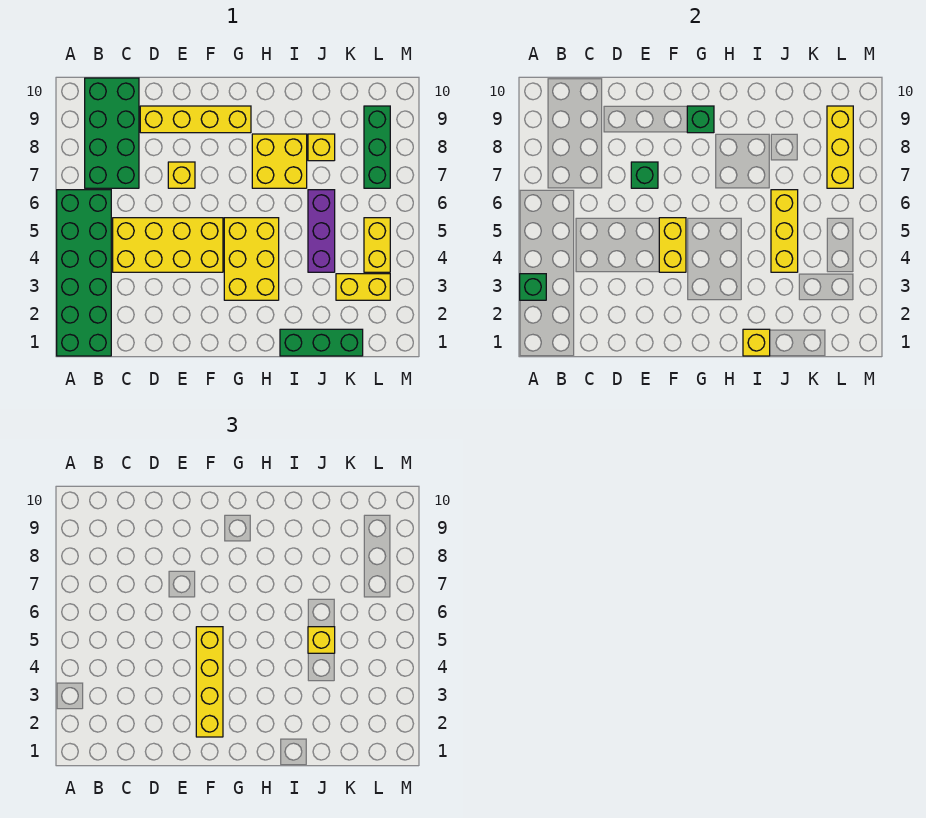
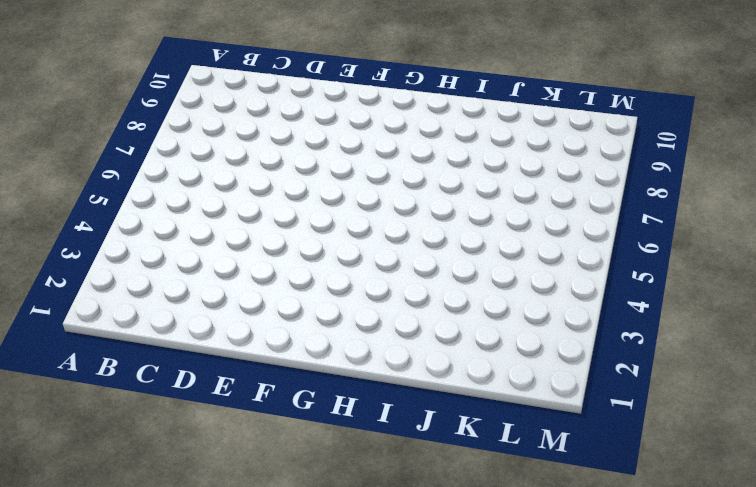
none -> green brick A1:B6 level 1
none -> green brick B7:C10 level 1
none -> yellow brick C4:F5 level 1

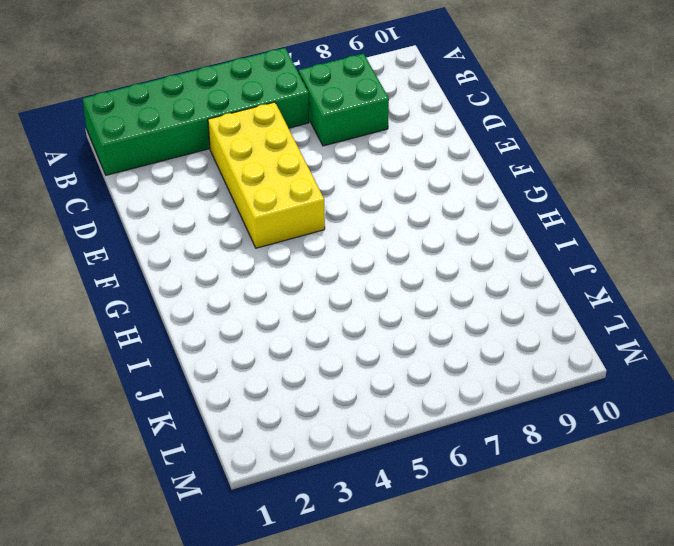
green brick B7:C8 level 1 -> green brick B7:C10 level 1
none -> yellow brick D9:G9 level 1
none -> yellow brick E7 level 1
none -> yellow brick G3:H5 level 1

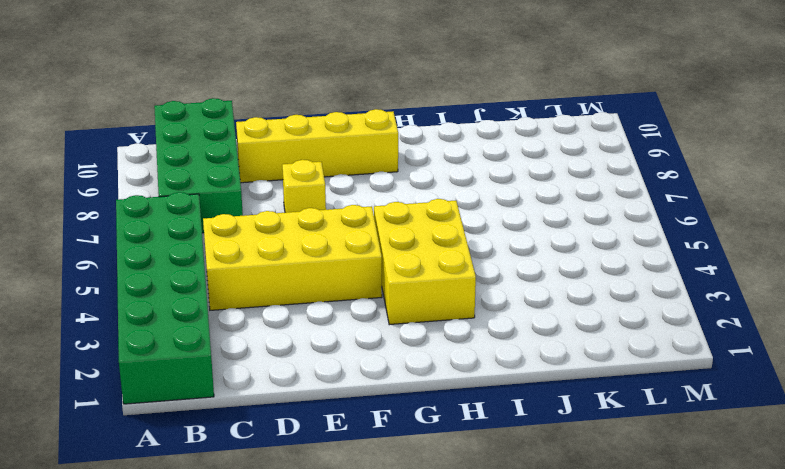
none -> yellow brick H7:I8 level 1
none -> green brick I1:K1 level 1
none -> purple brick J4:J6 level 1

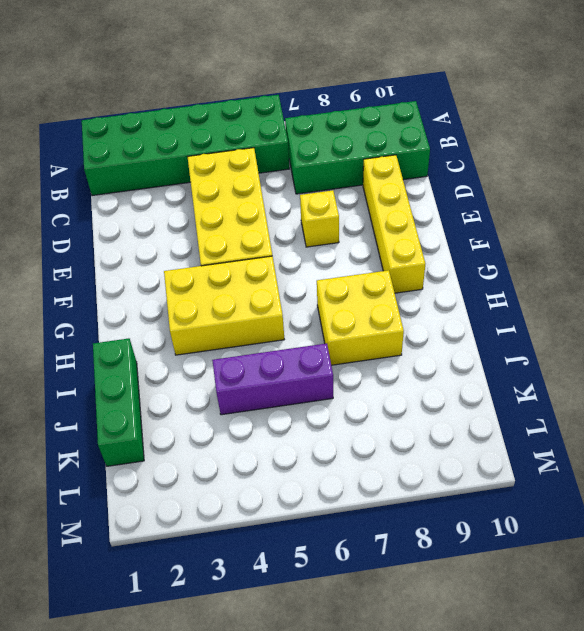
none -> yellow brick J8 level 1
none -> yellow brick K3:L3 level 1
none -> yellow brick L4:L5 level 1

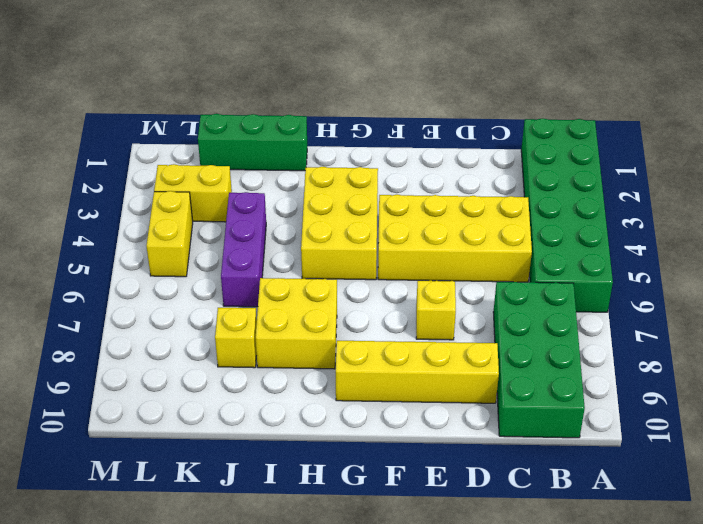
none -> green brick L7:L9 level 1
none -> green brick A3 level 2
none -> green brick E7 level 2

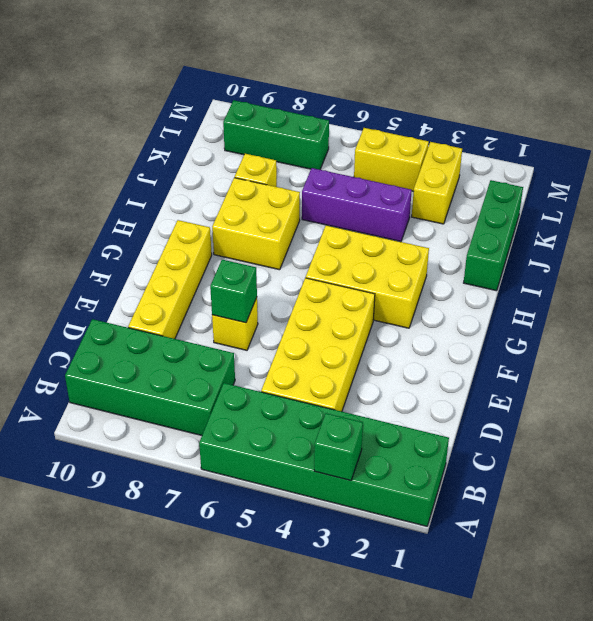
none -> yellow brick F4:F5 level 2
none -> green brick G9 level 2
none -> yellow brick I1 level 2

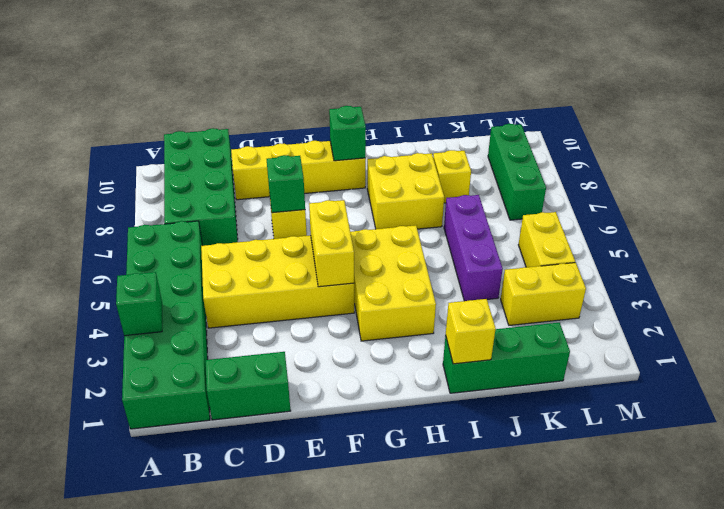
green brick C1:D1 level 1 -> none
none -> yellow brick J4:J6 level 2
none -> yellow brick L7:L9 level 2
none -> yellow brick F2:F5 level 3

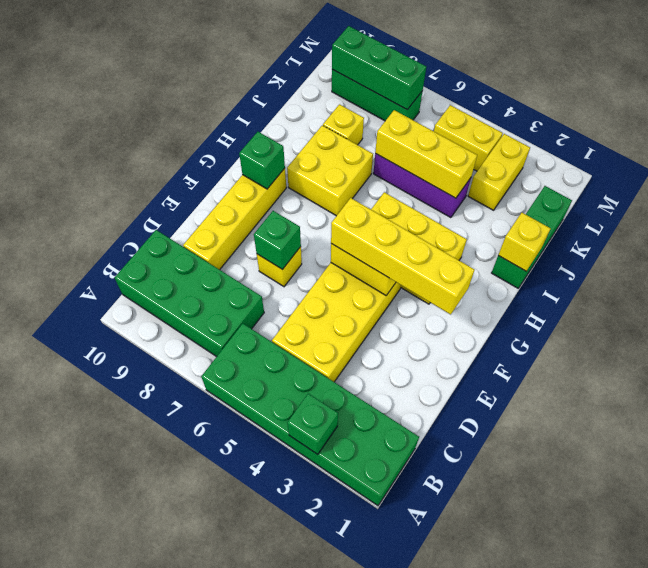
green brick L7:L9 level 2 -> yellow brick L7:L9 level 2
none -> yellow brick J5 level 3

